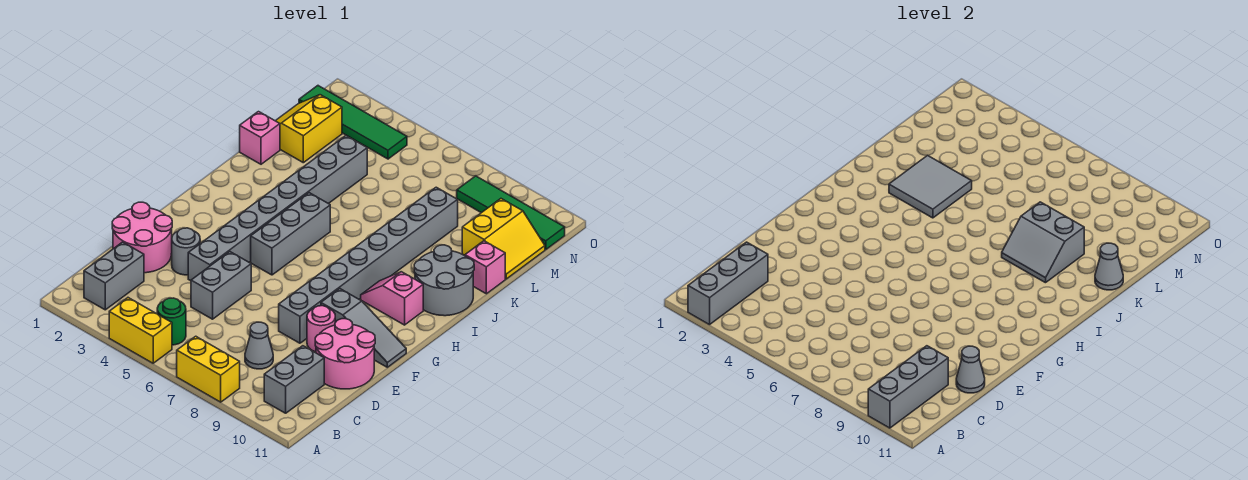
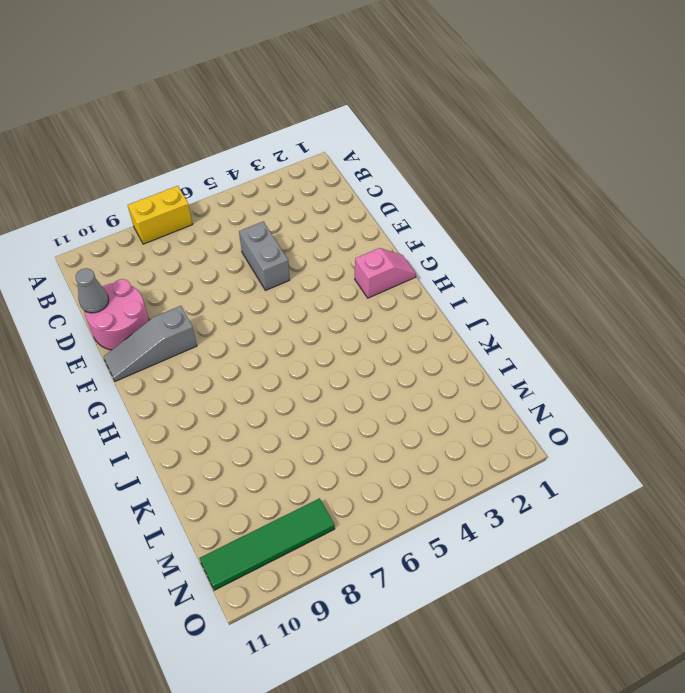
pink slope G1:G2 level 1 top 2 -> pink slope H9:H10 level 1 top 10
none -> yellow brick A4:A5 level 1
none -> grey brick B2:C2 level 1
none -> green round brick B5 level 1

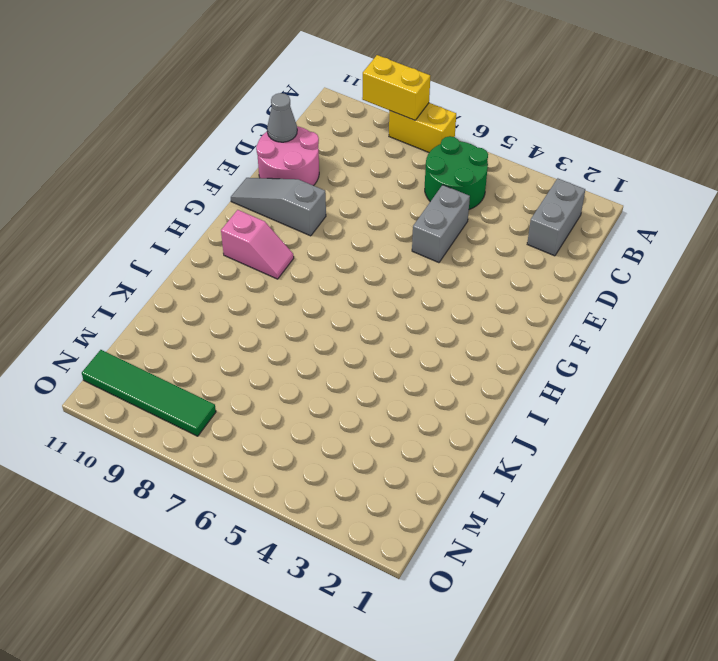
yellow brick A8:A9 level 2 -> yellow brick A4:A5 level 1
green round brick B5:C6 level 1 -> green round brick B5 level 1
none -> grey brick B10:C10 level 1
none -> grey cone C8 level 1
none -> pink round brick D1:E2 level 1

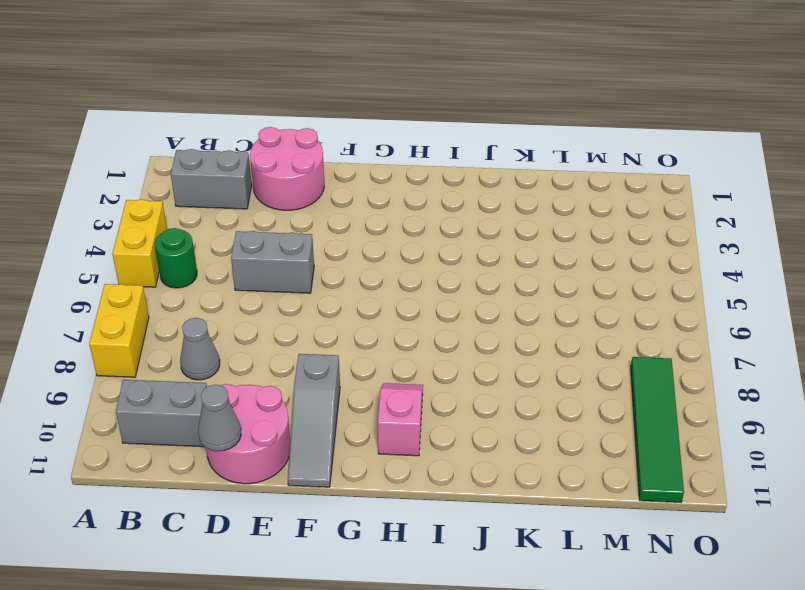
none -> grey round brick E3 level 1
none -> grey brick E4:L4 level 1
none -> grey brick E8:L8 level 1

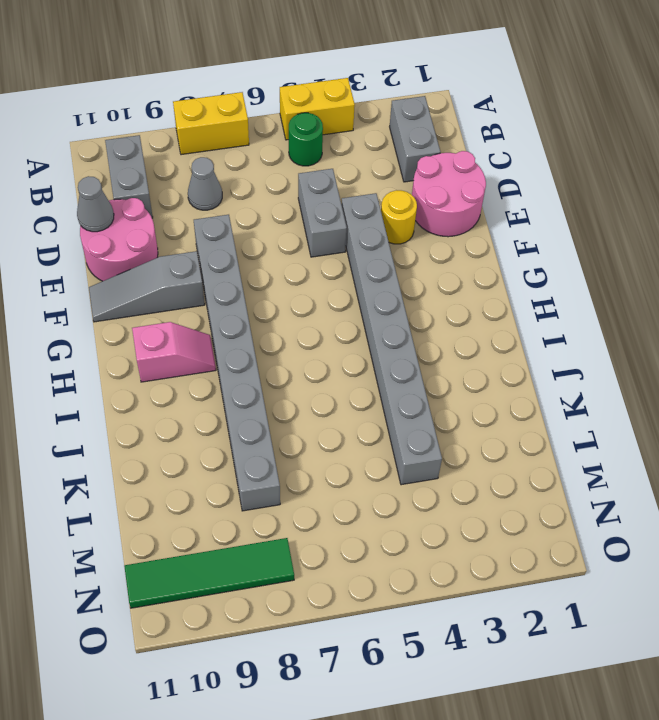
yellow round brick E3 level 1 -> grey round brick E3 level 1
none -> pink round brick E9 level 1
none -> grey brick G5:I5 level 1
none -> grey round brick I10:J11 level 1

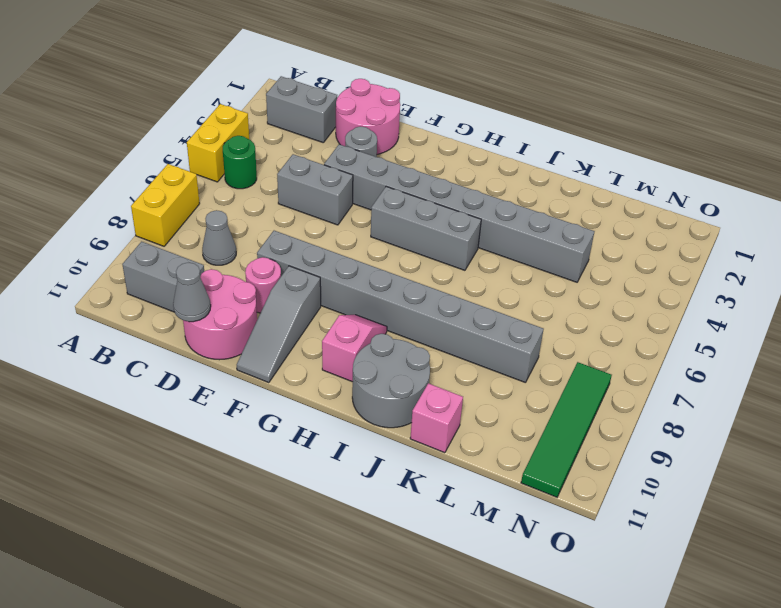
none -> pink brick K1 level 1
none -> yellow slope L1:M2 level 1 top 2
none -> yellow slope L10:M11 level 1 top 10

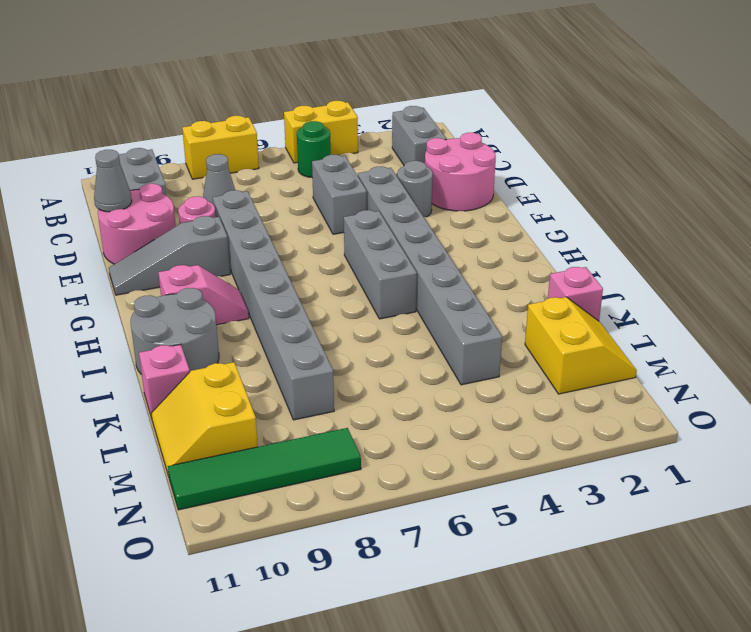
none -> green tile N1:N4 level 1
none -> grey brick A2:C2 level 2
none -> grey brick A10:C10 level 2

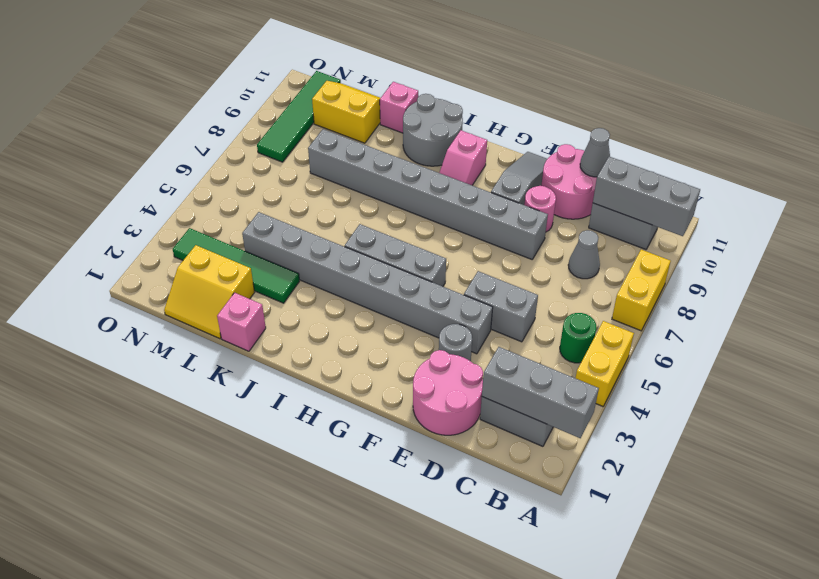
green tile K3:N3 level 1 -> green tile N1:N4 level 1
none -> grey tile J3:K4 level 2
none -> grey slope J8:K9 level 2 top K
none -> grey cone K11 level 2

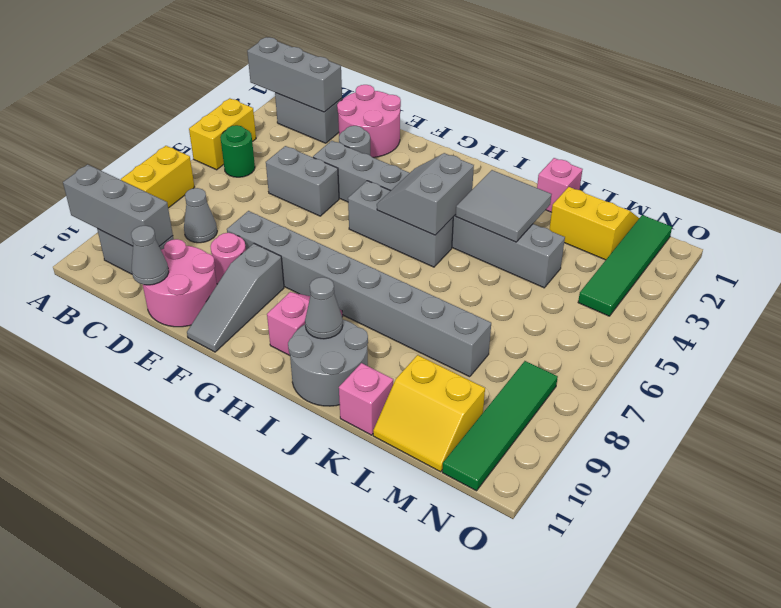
grey slope H4:I5 level 2 top I -> grey slope J8:K9 level 2 top K
grey cone I10 level 2 -> grey cone K11 level 2

